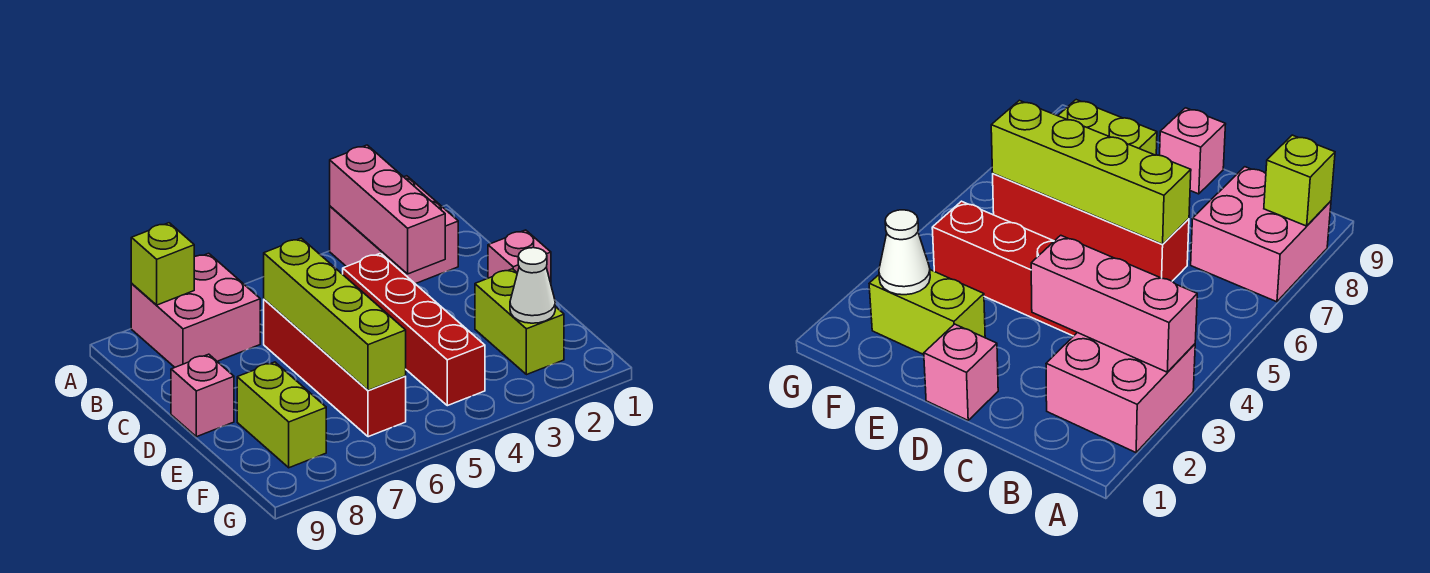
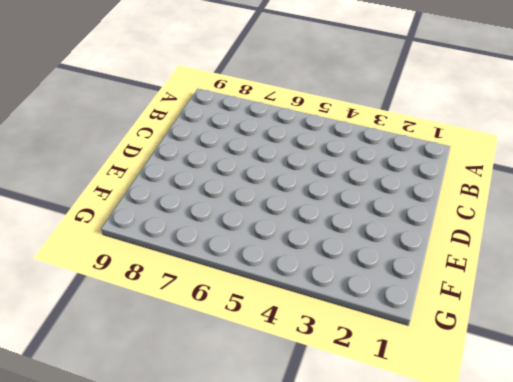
none -> pink brick A2:B3 level 1
none -> pink brick A7:B8 level 1
none -> red brick C4:F4 level 1

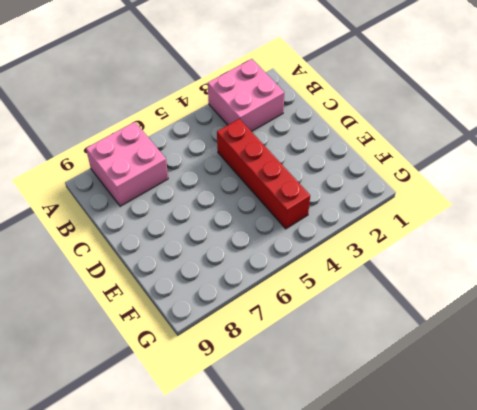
none -> red brick C6:F6 level 1
none -> pink brick D1 level 1
none -> pink brick D9 level 1

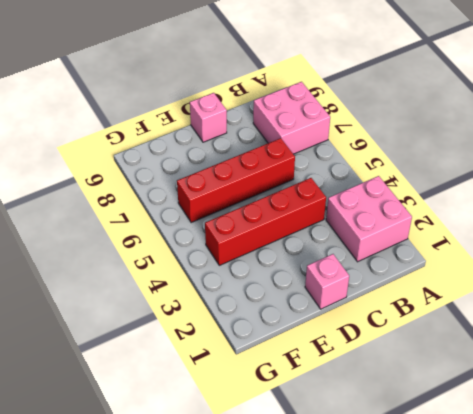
none -> lime brick E2:F2 level 1
none -> lime brick E8:F8 level 1
none -> pink brick A3:C3 level 2

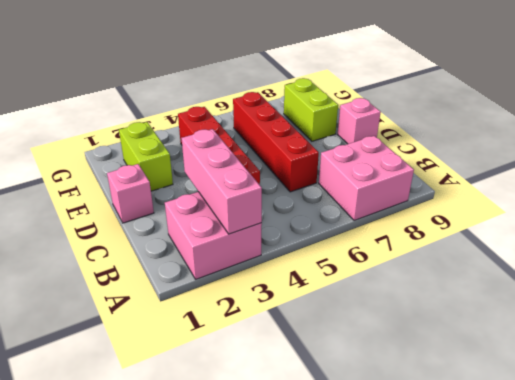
none -> lime brick A8 level 2
none -> lime brick C6:F6 level 2
none -> white cone F2 level 2

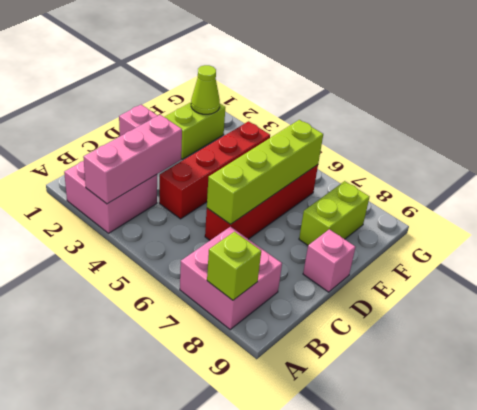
lime cone F2 level 2 -> white cone F2 level 2

